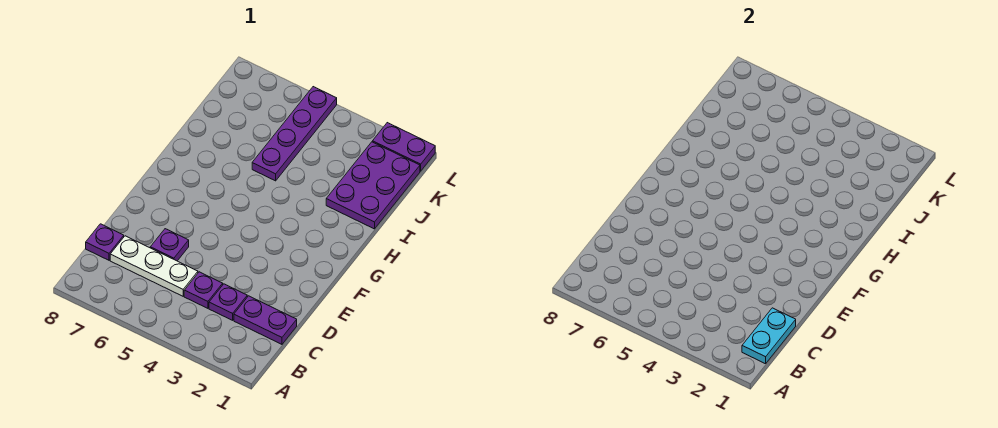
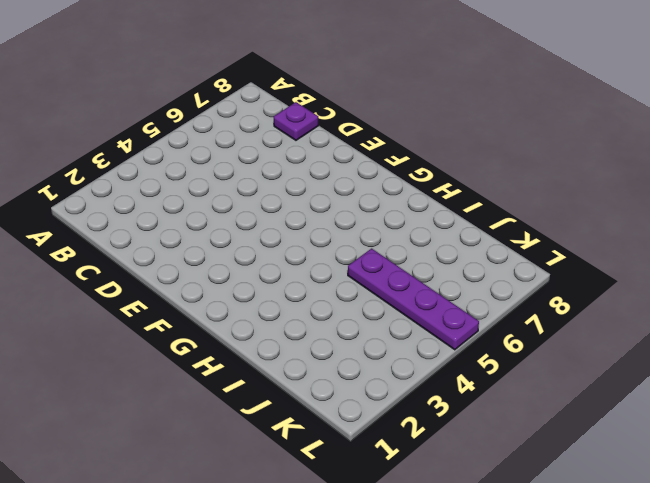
none -> purple plate C1:C2 level 1
none -> purple plate C3 level 1

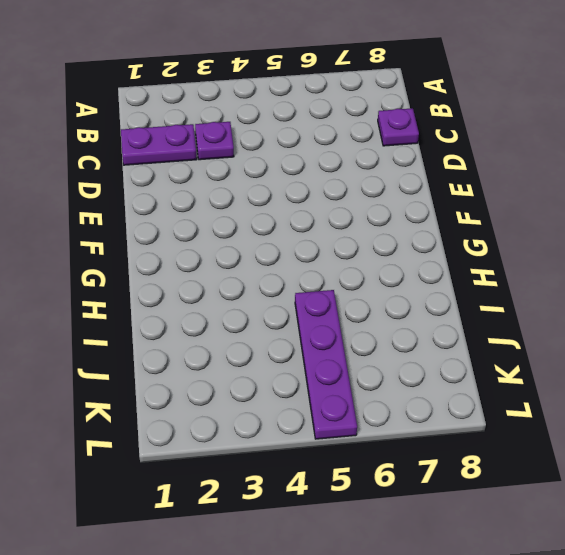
none -> purple plate C4 level 1
none -> white plate C5:C7 level 1

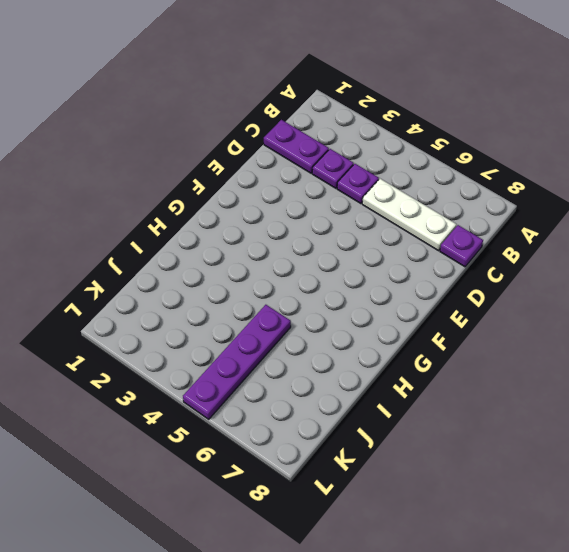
none -> purple plate D6 level 1
none -> purple plate I1:K2 level 1

